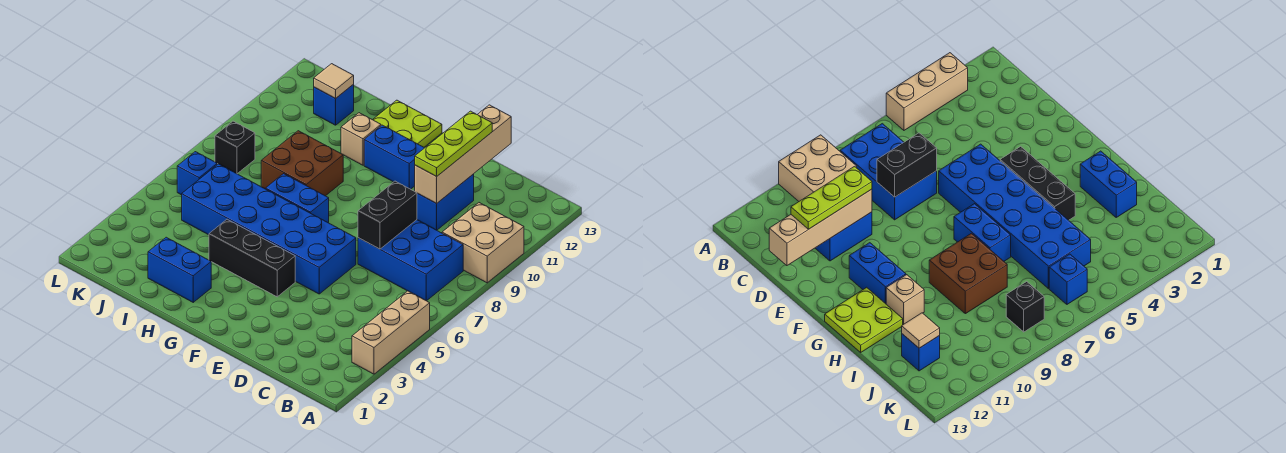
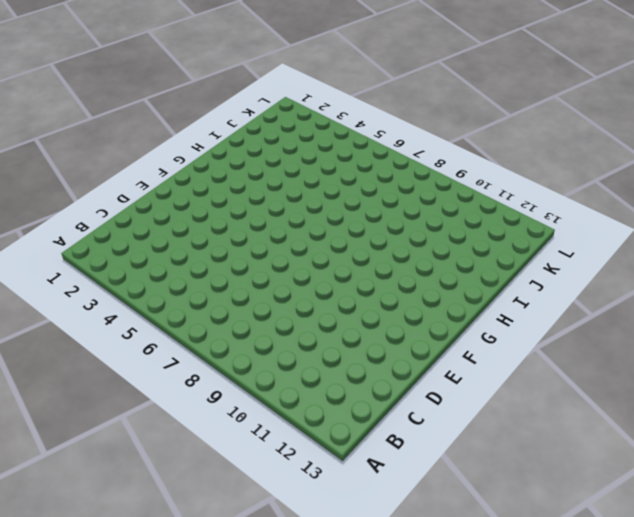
none -> tan brick A3:A5 level 1
none -> tan brick A9:B10 level 1
none -> blue brick B7:D8 level 1

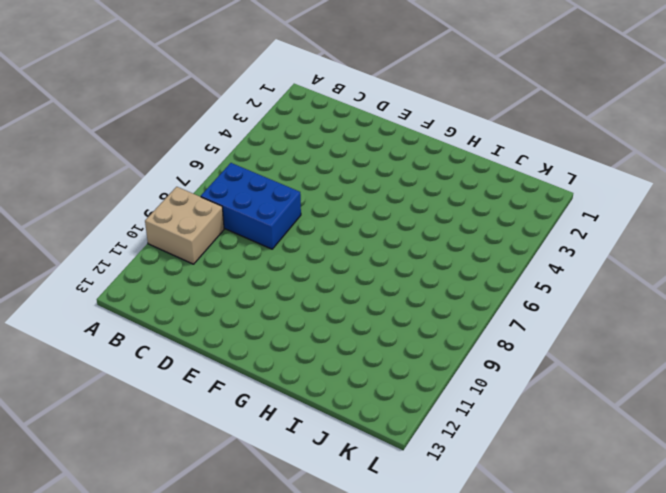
none -> tan brick A3:A5 level 1
none -> blue brick D10:D11 level 1
none -> blue brick E5:J6 level 1

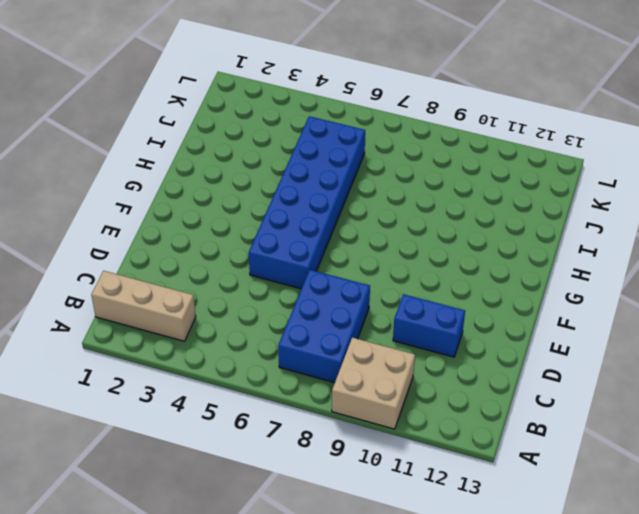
tan brick B1:B3 level 1 -> tan brick A3:A5 level 1
none -> black brick F4:H4 level 1
none -> blue brick F11:G11 level 1
none -> blue brick G7:H7 level 1

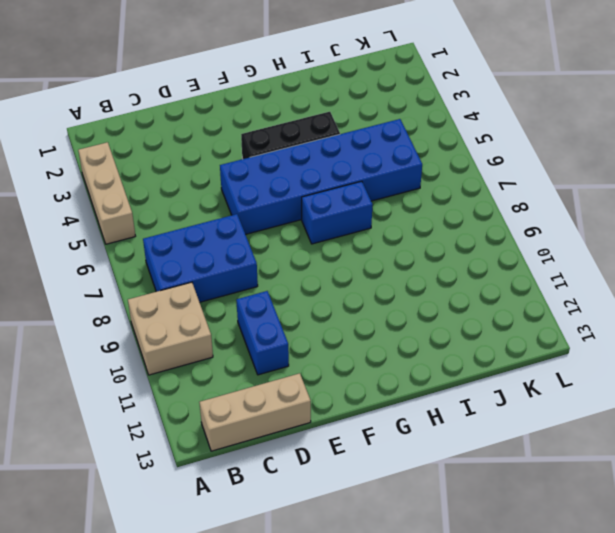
tan brick B13:D13 level 1 -> none
none -> blue brick F11:G11 level 1
none -> lime plate G12:H13 level 1
none -> blue brick H2:I2 level 1

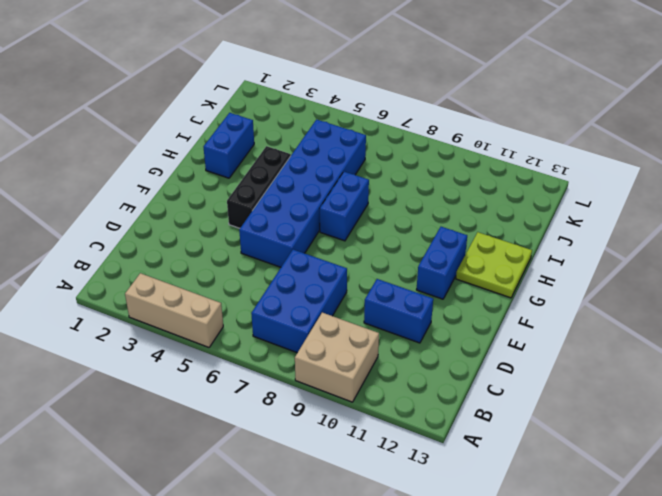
none -> brown brick H8:I9 level 1
none -> tan brick H11 level 1
none -> blue brick J12 level 1

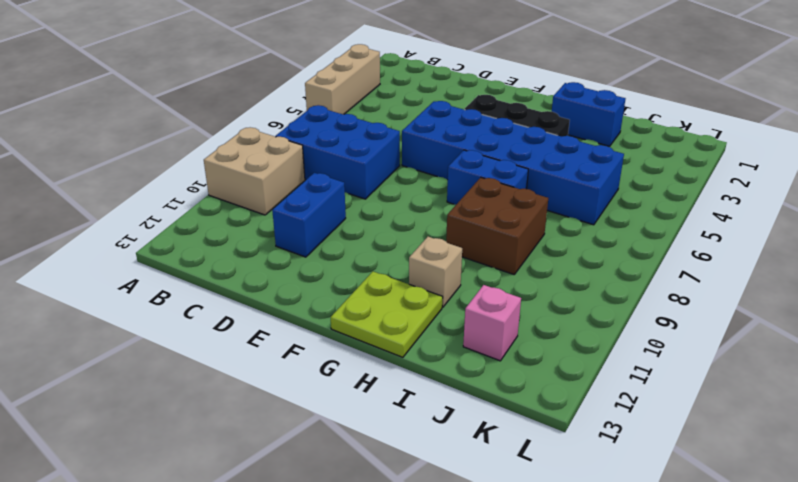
pink brick J12 level 1 -> blue brick J12 level 1
none -> blue brick F11:G11 level 1
none -> blue brick K6 level 1
none -> black brick K8 level 1

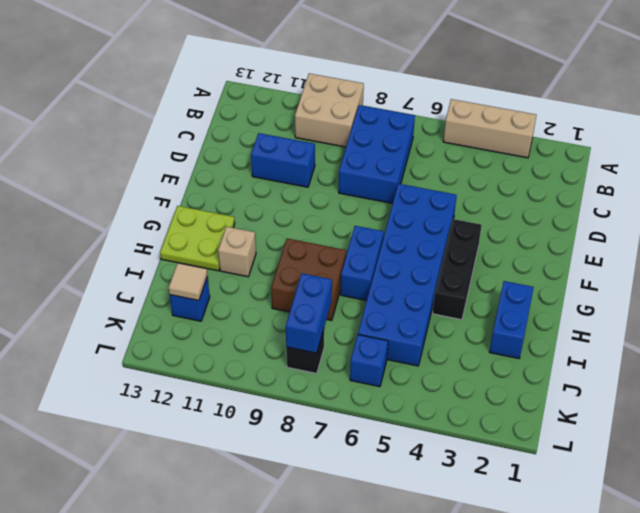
blue brick J8:K8 level 2 -> blue brick F11:G11 level 1
none -> black brick D7:D8 level 2
none -> tan brick D10:D13 level 2
none -> lime plate D10:D12 level 3

